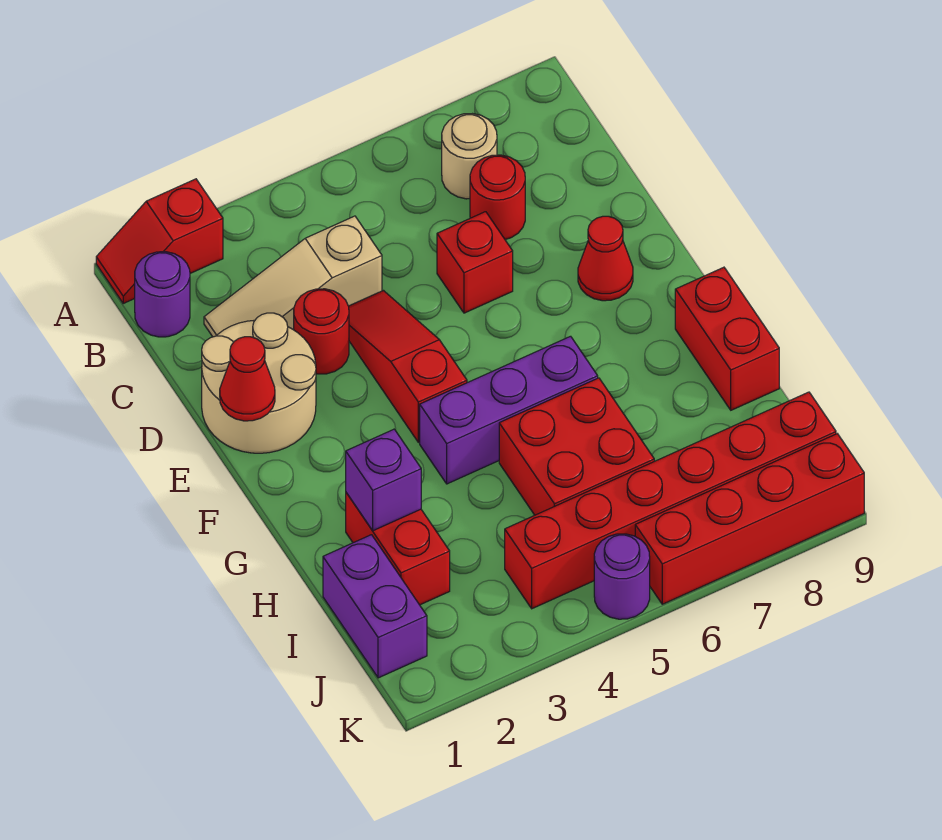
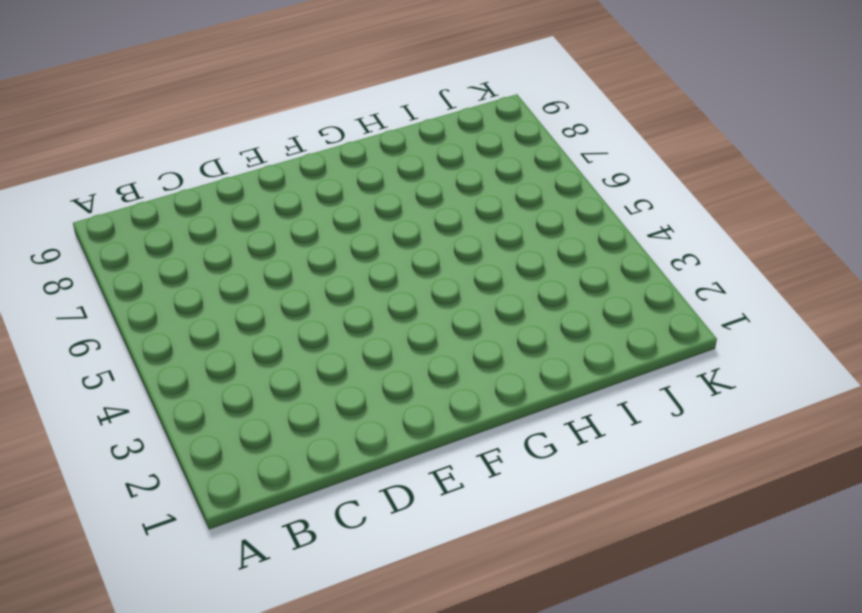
none -> red slope A1:A2 level 1 top 2
none -> purple round brick B1 level 1
none -> tan round brick B7 level 1

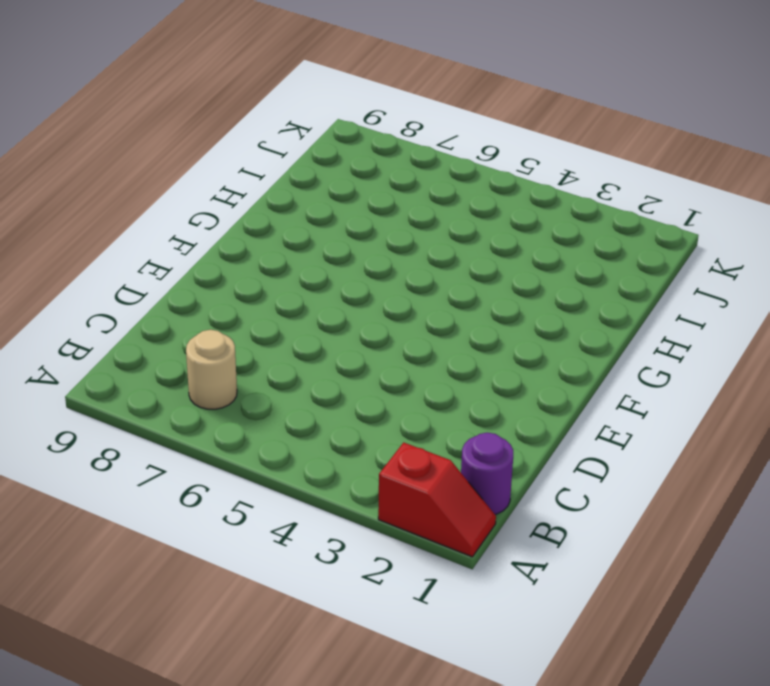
none -> tan slope C2:C4 level 1 top 4
none -> red round brick C7 level 1
none -> tan round brick D1:E2 level 1

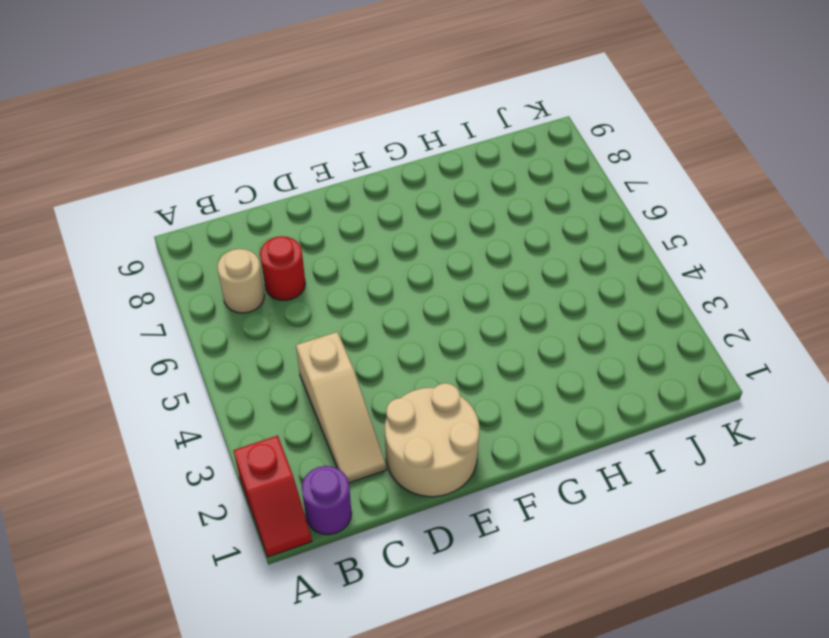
none -> red round brick D3 level 1
none -> red slope D4:F4 level 1 top F
none -> red brick D6 level 1

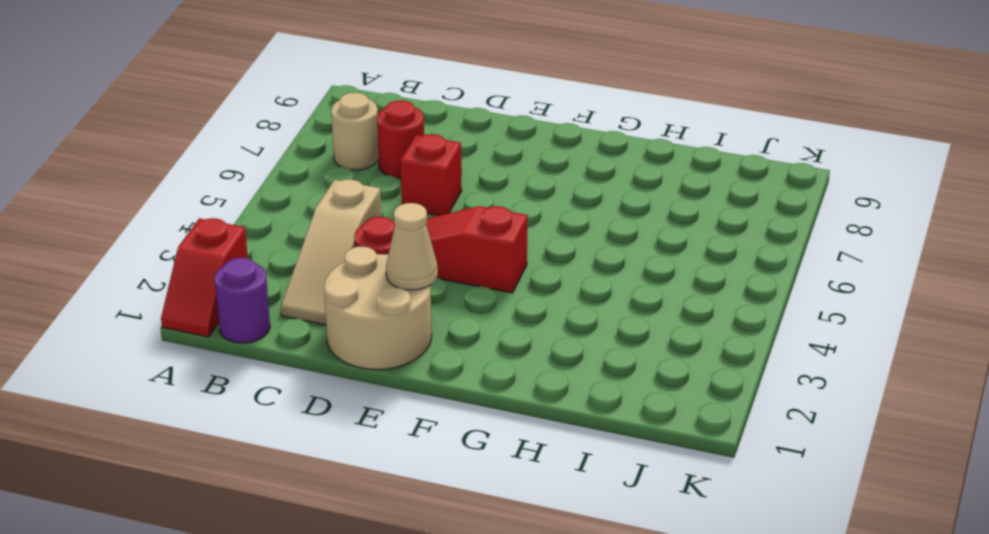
tan cone E2 level 2 -> none
none -> red cone E8 level 1
none -> purple brick G4:G6 level 1
none -> red brick G9:H9 level 1

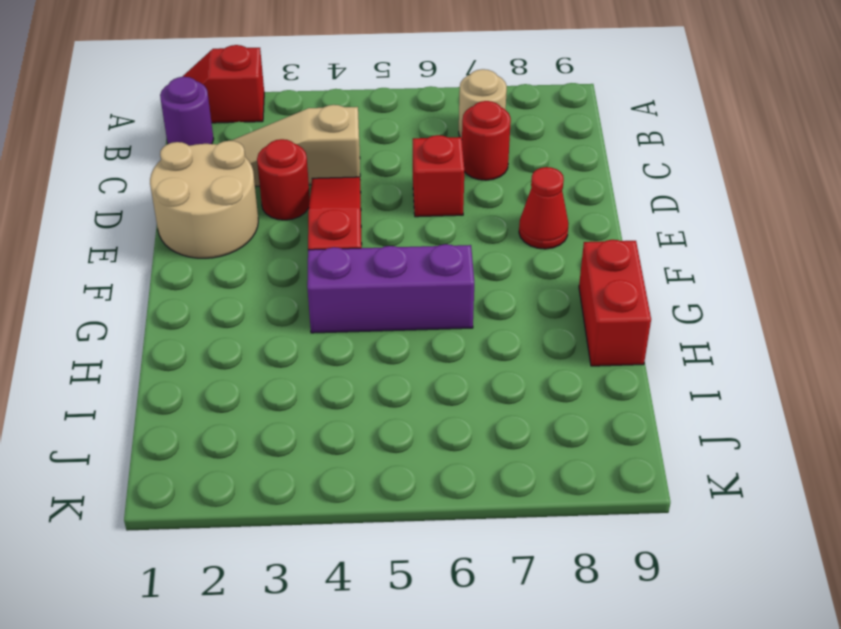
none -> red brick H2:I2 level 1
none -> red brick H5:I6 level 1
none -> purple brick I1:J1 level 1

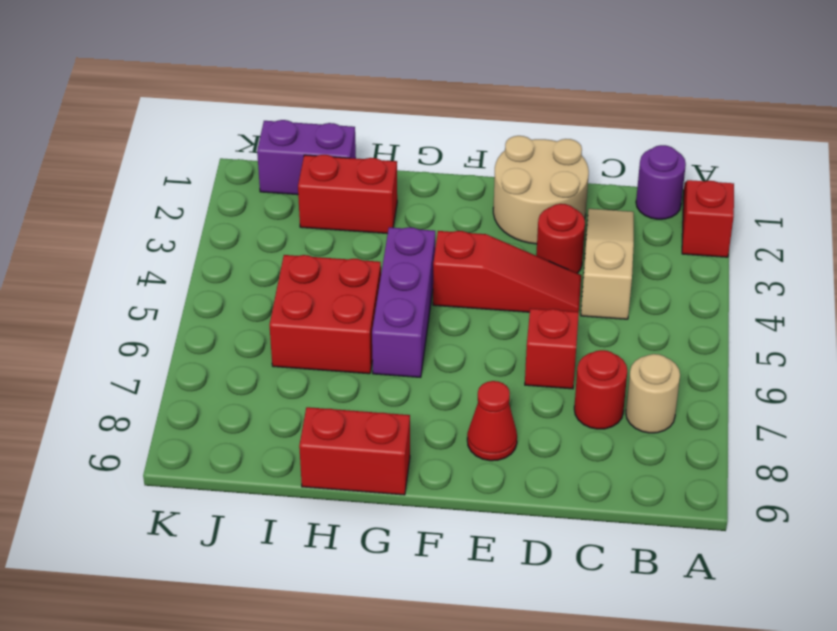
none -> red brick J4:J9 level 1
none -> purple round brick K5 level 1
none -> red brick K6:K9 level 1

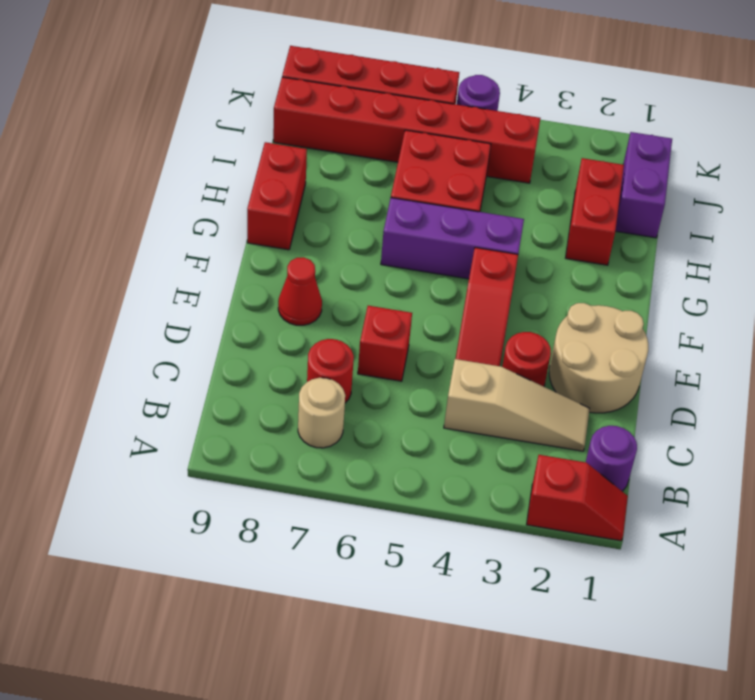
none -> red cone E1 level 2
none -> purple brick H2 level 2

